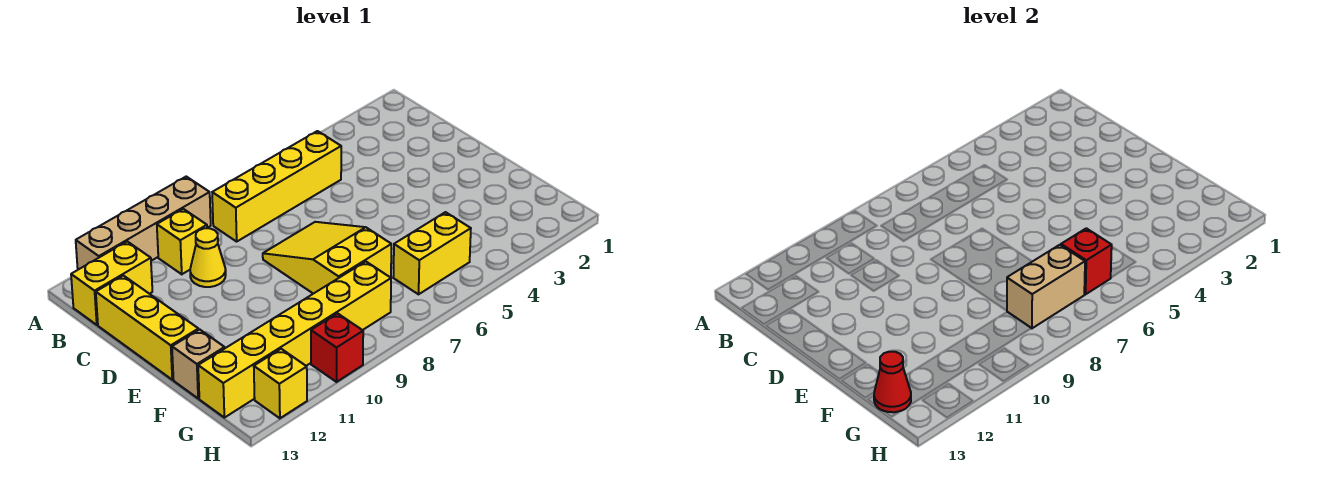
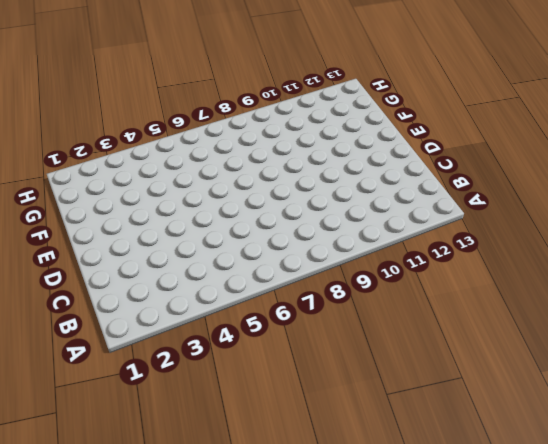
none -> tan brick A9:A12 level 1
none -> yellow brick B5:B8 level 1
none -> yellow brick B10 level 1

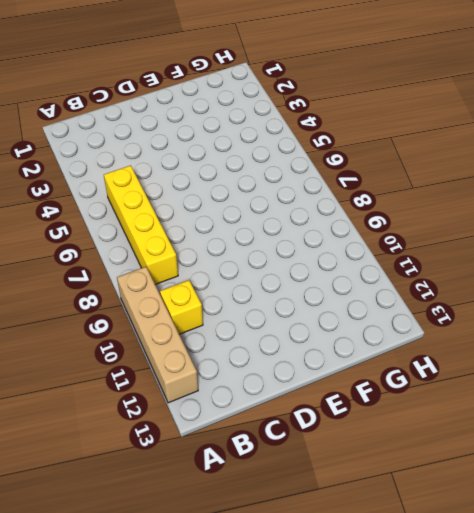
none -> yellow brick B12:B13 level 1
none -> yellow cone C10 level 1
none -> yellow brick C13:E13 level 1

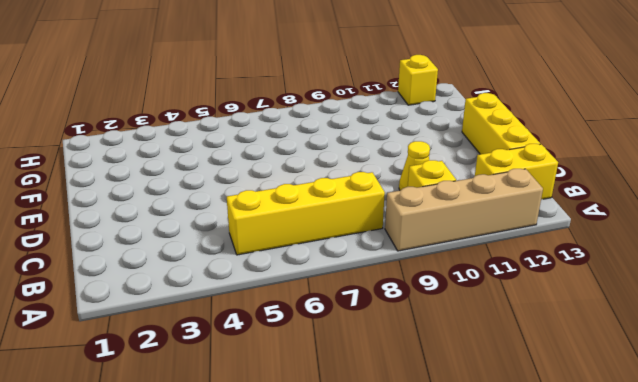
none -> yellow slope D7:F8 level 1 top F
none -> tan brick F13 level 1
none -> yellow brick G5:G6 level 1

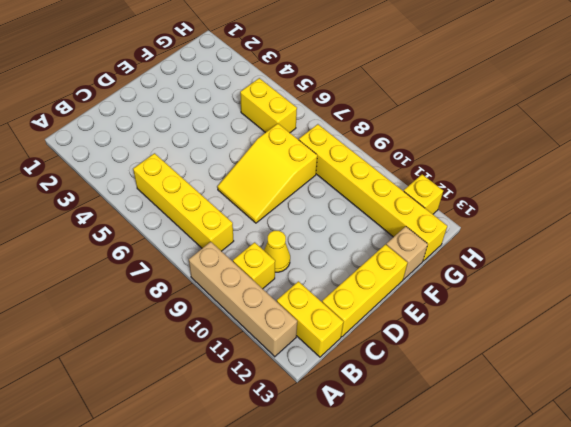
none -> red brick H10 level 1
none -> red brick G6 level 2
none -> tan brick G7:G8 level 2

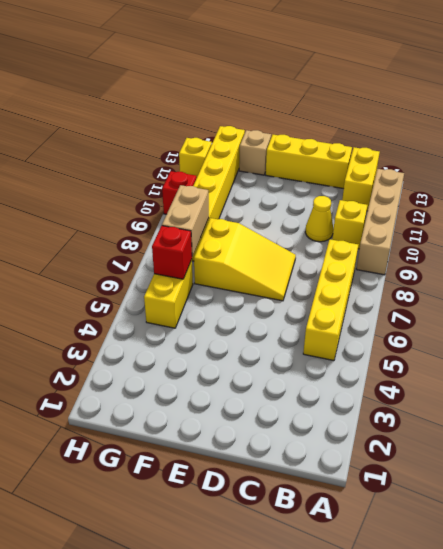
none -> red cone G13 level 2

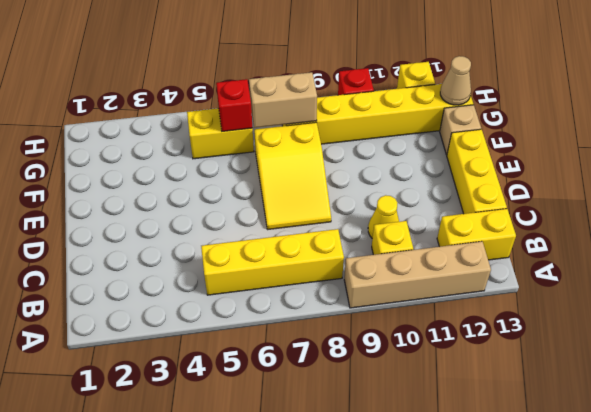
tan cone G13 level 2 -> red cone G13 level 2

